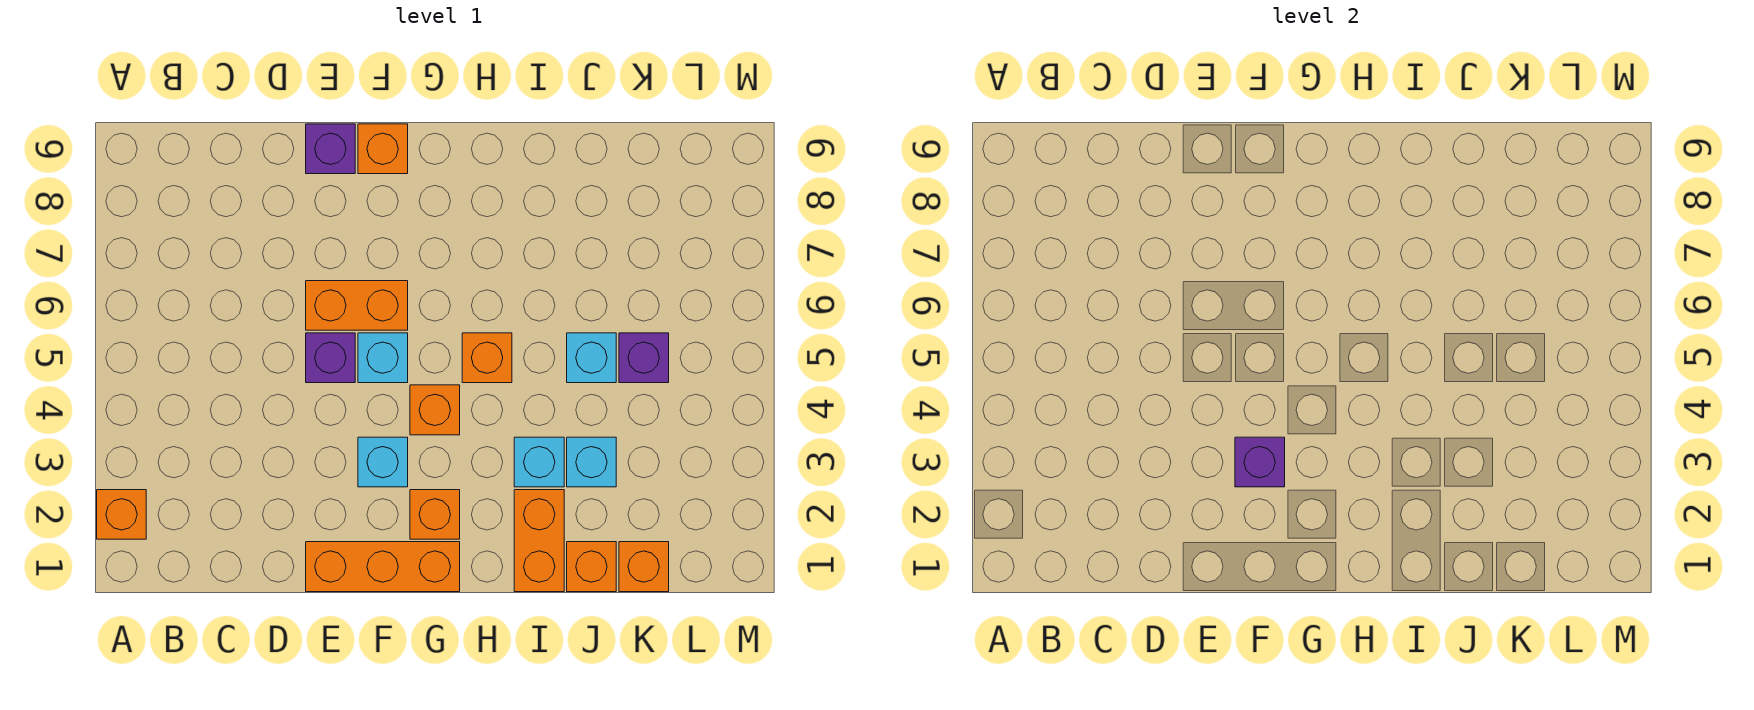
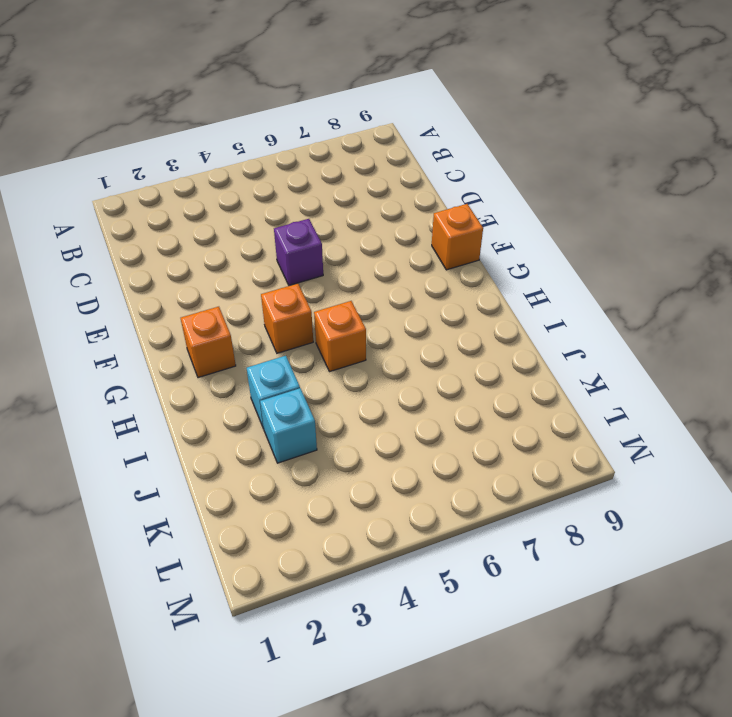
none -> orange brick A2 level 1
none -> orange brick E1:G1 level 1
none -> orange brick E6:F6 level 1

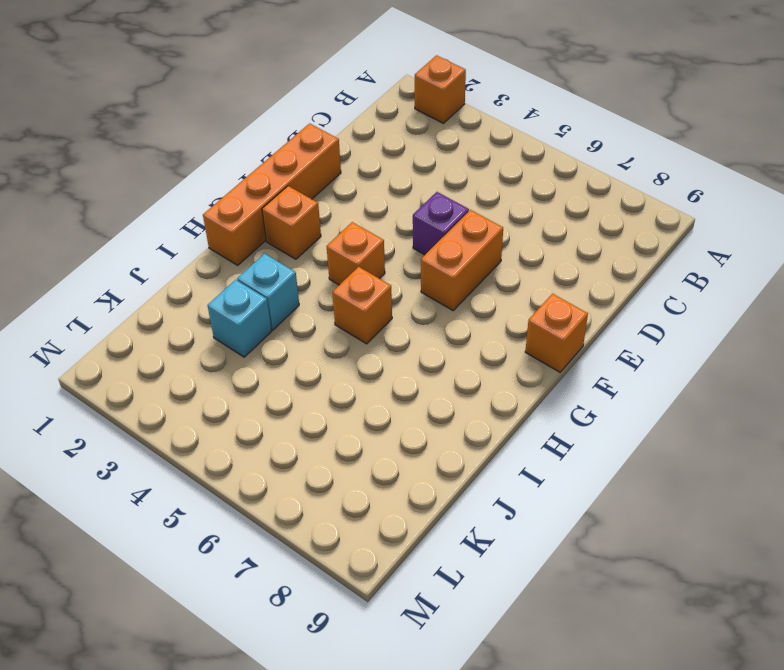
orange brick E1:H1 level 1 -> orange brick E1:G1 level 1
none -> purple brick E9 level 1
none -> cyan brick F3 level 1
none -> cyan brick F5 level 1

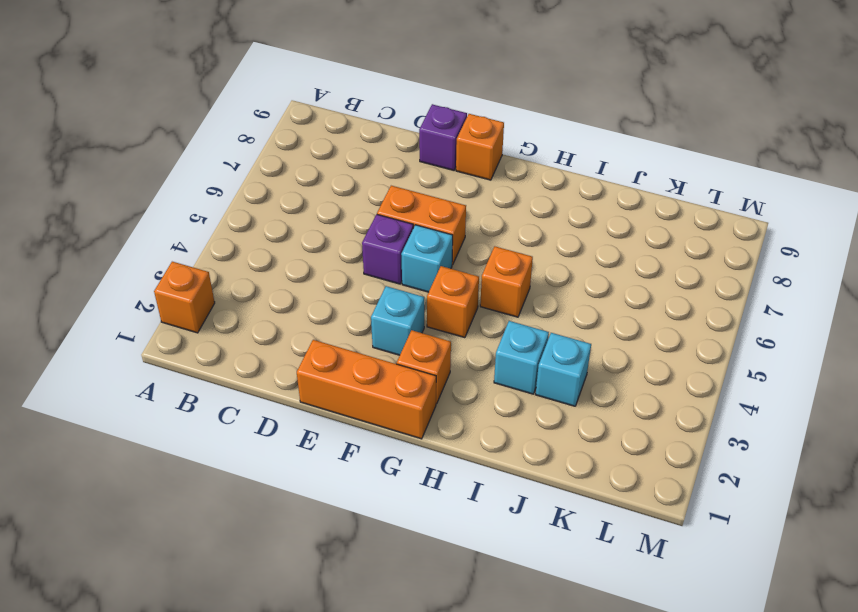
none -> orange brick I1:I2 level 1
none -> orange brick J1 level 1
none -> cyan brick J5 level 1

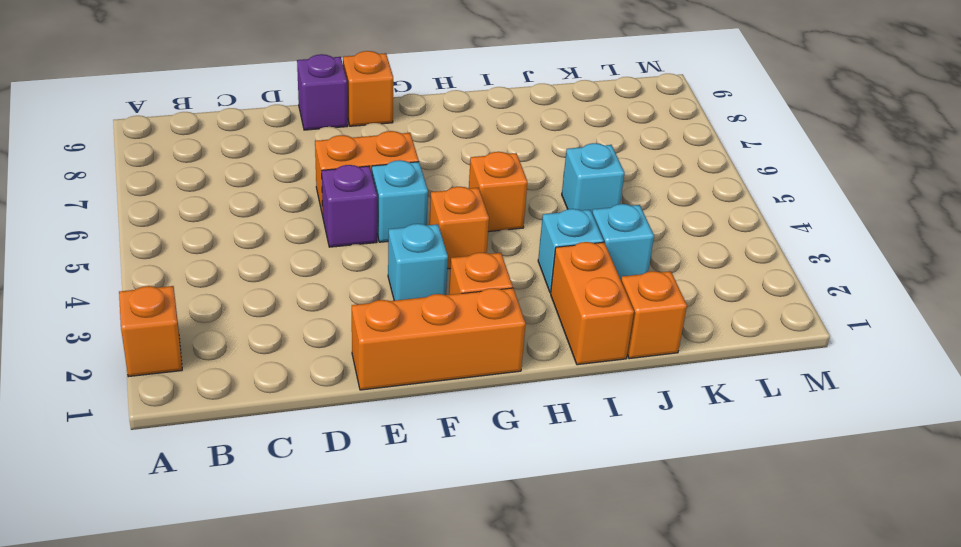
none -> orange brick K1 level 1
none -> purple brick K5 level 1
none -> purple brick F3 level 2

